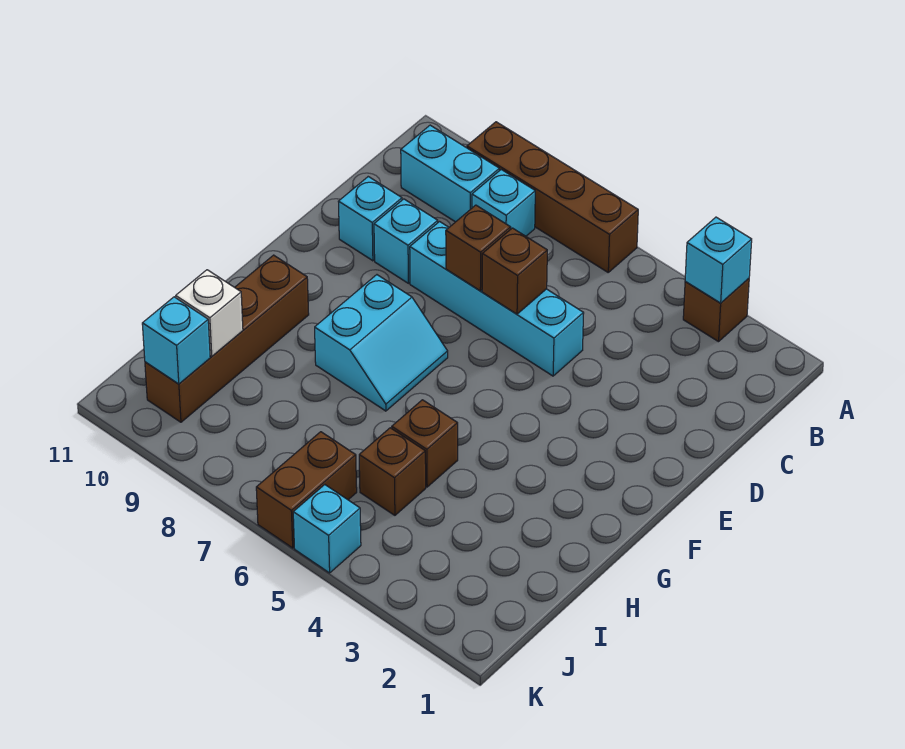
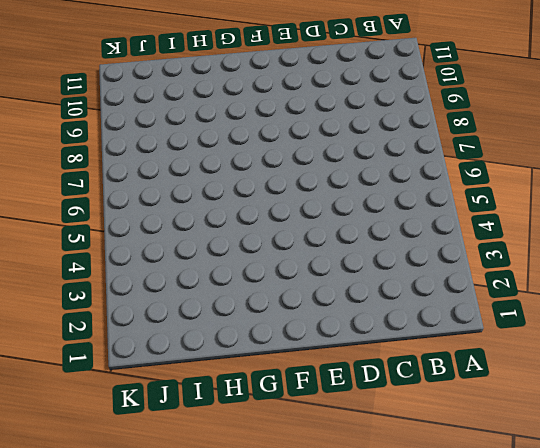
none -> brown brick A3 level 1
none -> brown brick A6:A9 level 1
none -> cyan brick B8 level 1

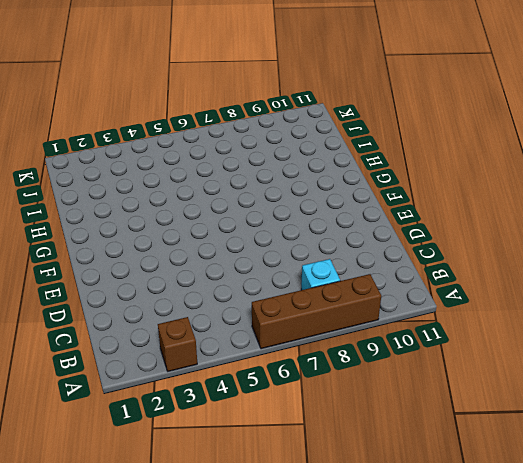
none -> cyan brick B9:B10 level 1
none -> cyan brick D5:D8 level 1
none -> cyan brick D9 level 1

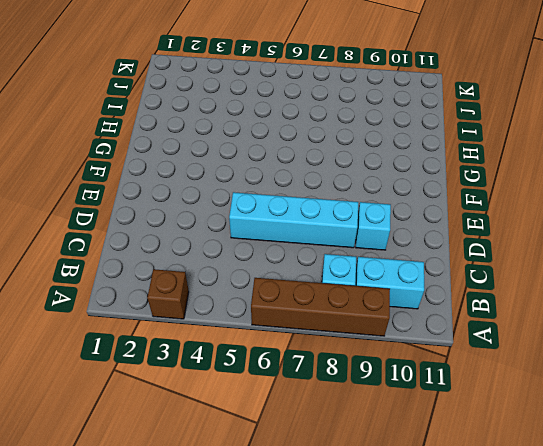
none -> cyan brick D10 level 1
none -> cyan slope F7:G8 level 1 top 8
none -> brown brick G10:J10 level 1

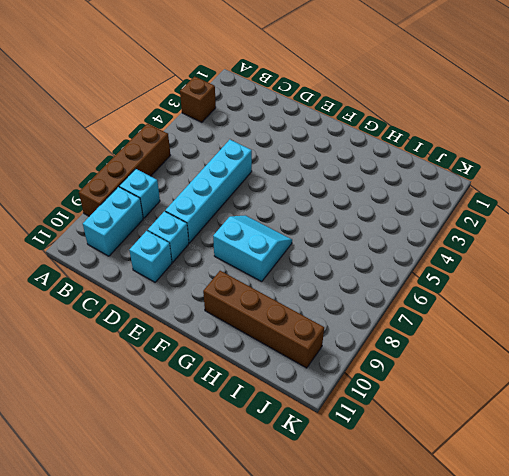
none -> brown brick H5 level 1
none -> brown brick I5 level 1
none -> brown brick J6:K6 level 1

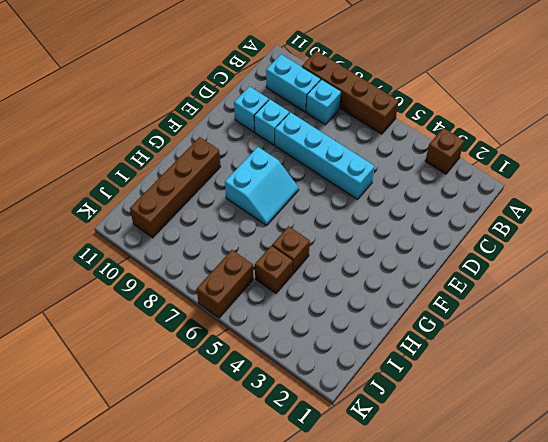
none -> cyan brick K5 level 1
none -> cyan brick A3 level 2
none -> brown brick D6 level 2

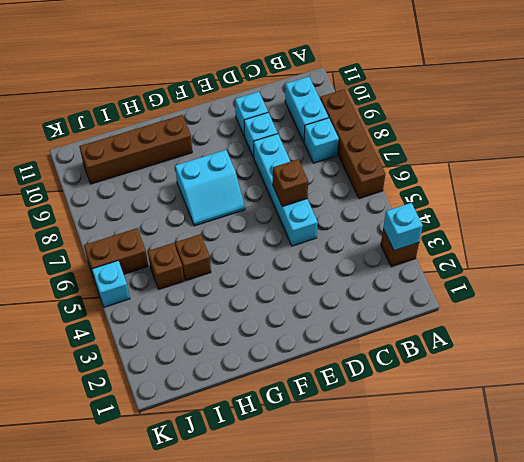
none -> brown brick D7 level 2
none -> white brick I10 level 2
none -> cyan brick J10 level 2

